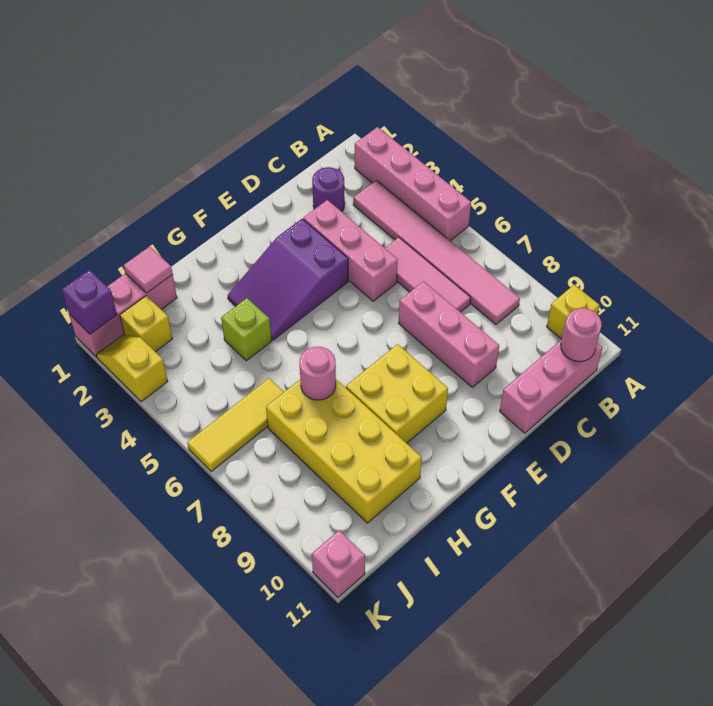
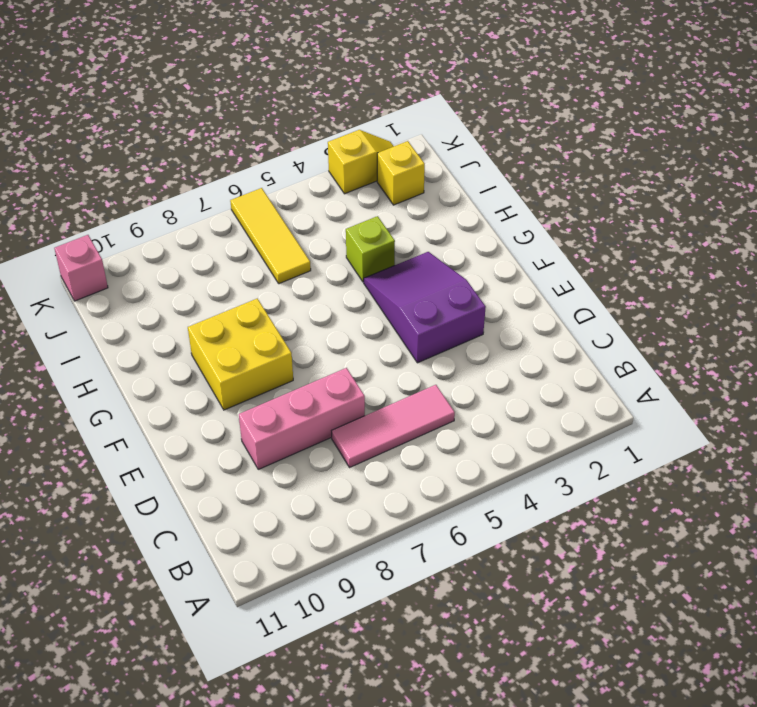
none -> pink brick A2:A5 level 1
none -> yellow brick A10 level 1
none -> pink tile B3:B8 level 1

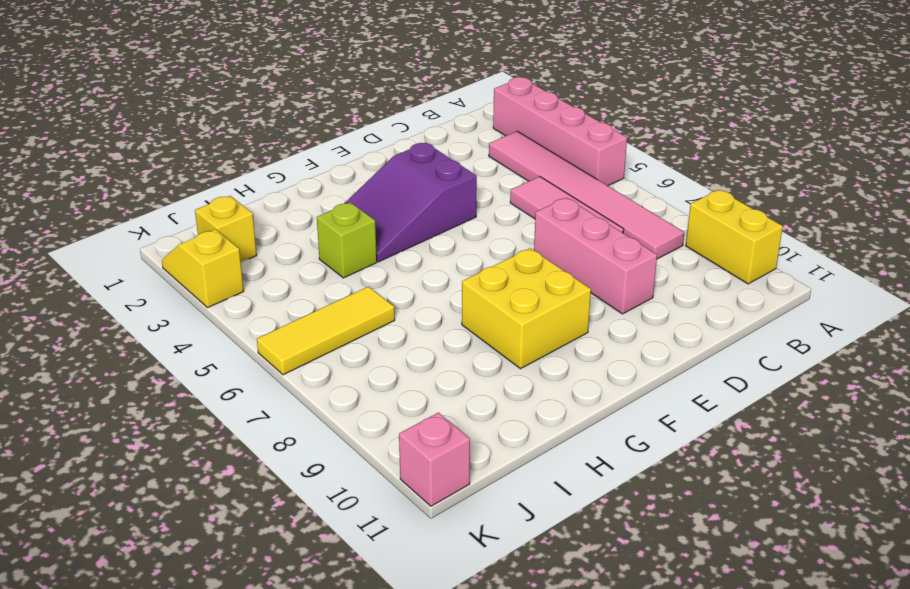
yellow brick A9:A10 level 1 -> yellow brick A10 level 1
none -> pink brick B11:D11 level 1
none -> purple round brick C2 level 1
none -> pink brick D3:D5 level 1

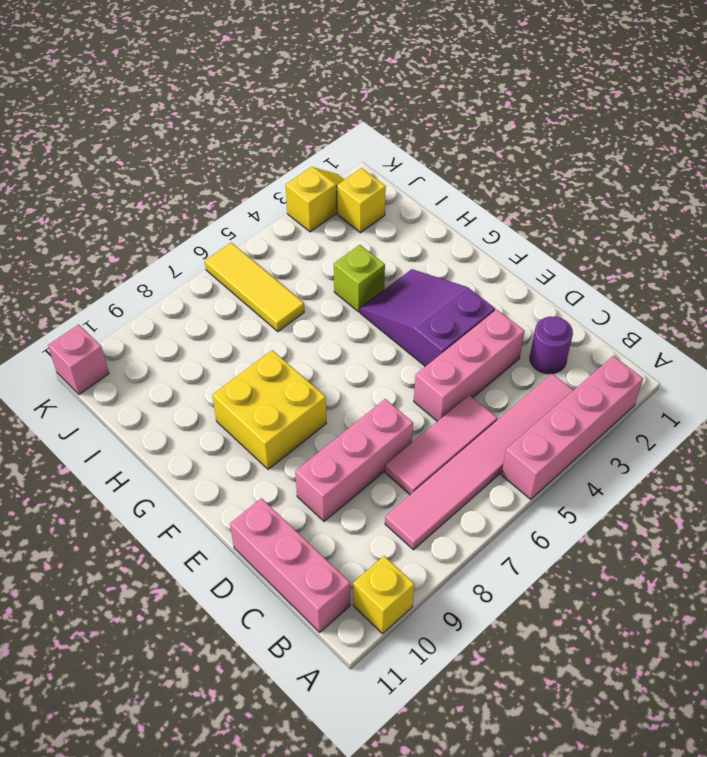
none -> yellow brick H7:I10 level 1
none -> pink brick I1:K1 level 1
none -> pink round brick B11 level 2

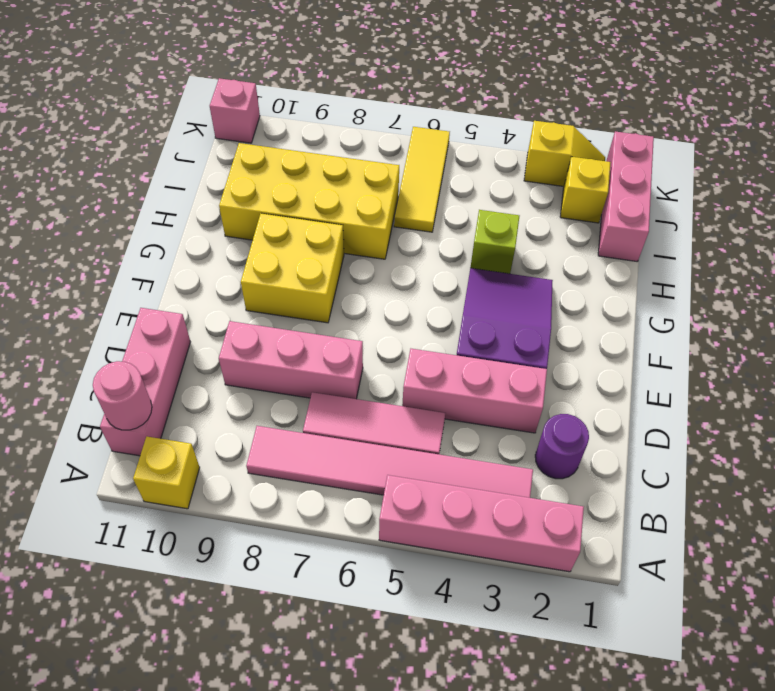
none -> pink round brick H7 level 2
none -> pink tile I1 level 2
none -> purple brick K1 level 2

